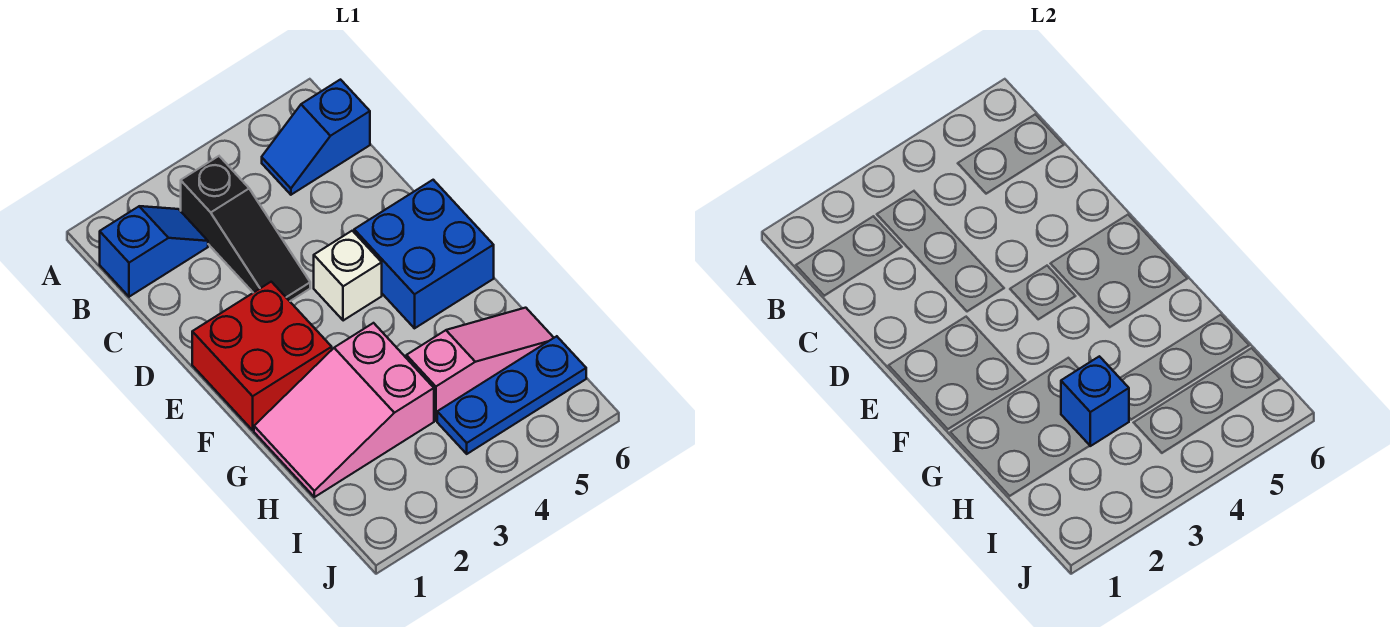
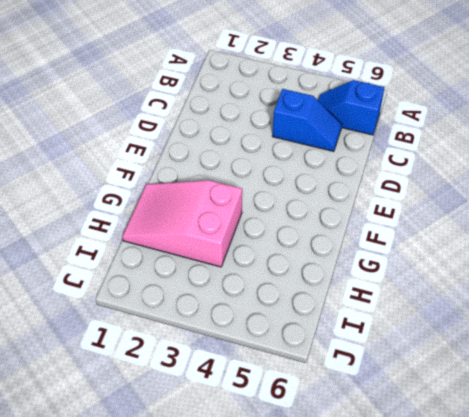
blue slope C4:C5 level 1 top 4 -> blue slope B1:B2 level 1 top 1
none -> black slope B3:D3 level 1 top B
none -> red brick E1:F2 level 1

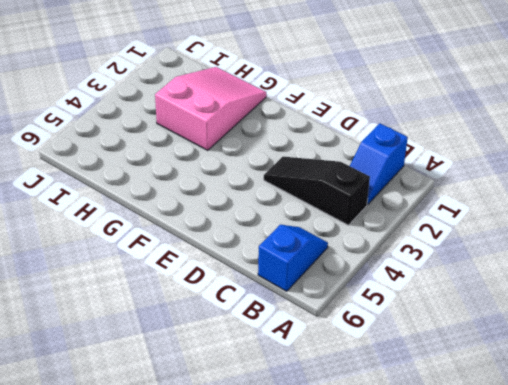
none -> red brick E1:F2 level 1
none -> white brick E4 level 1

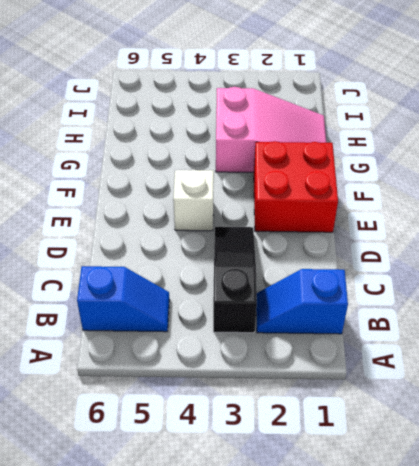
none -> blue brick E5:F6 level 1
none -> pink slope H4:H6 level 1 top 4

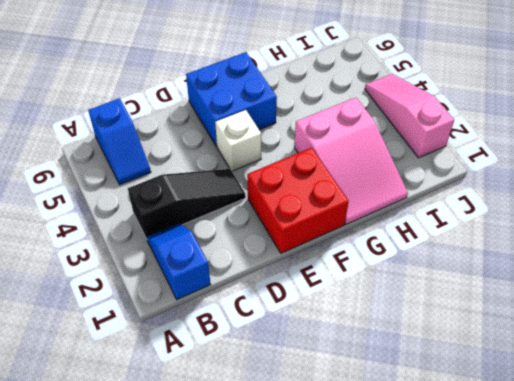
pink slope J2:J4 level 1 top 2 -> pink slope H4:H6 level 1 top 4
none -> blue plate I4:I6 level 1
none -> blue brick H3 level 2

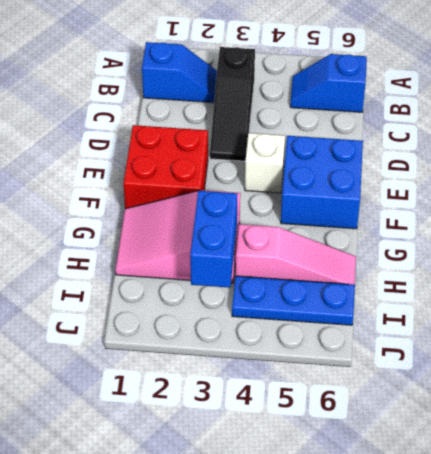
blue brick H3:I3 level 2 -> blue brick H3 level 2

